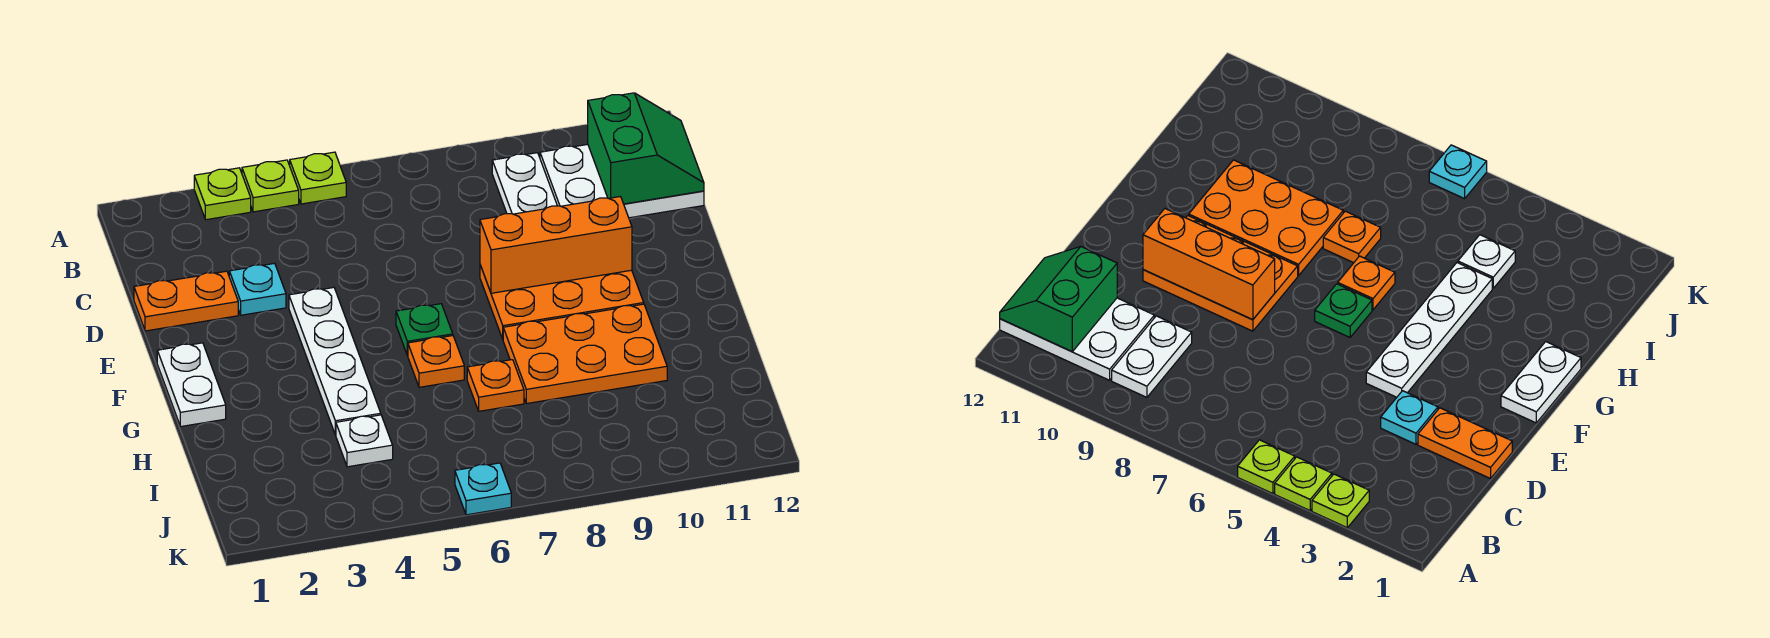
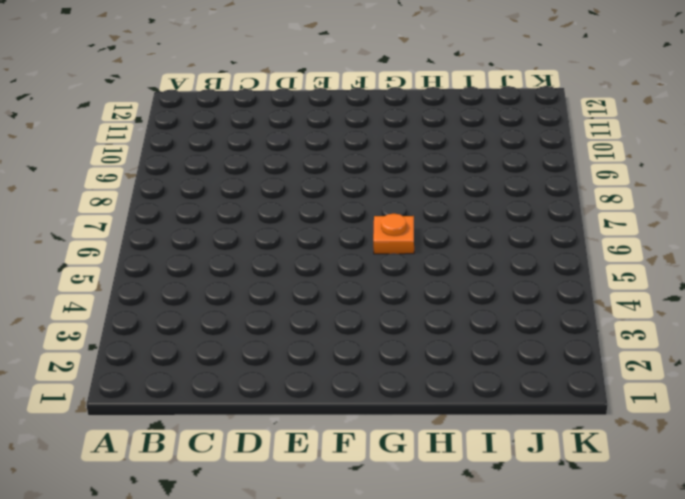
none -> lime plate A3 level 1
none -> lime plate A4 level 1
none -> lime plate A5 level 1

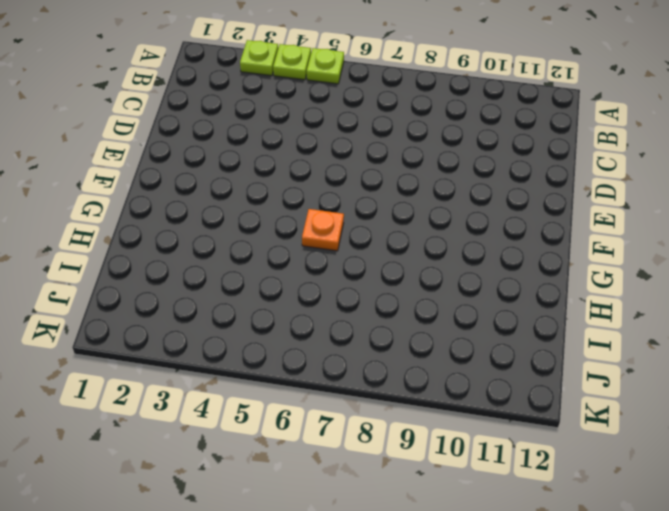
none -> white plate B9:C9 level 1
none -> white plate B10:C12 level 1
none -> orange plate D1:D2 level 1

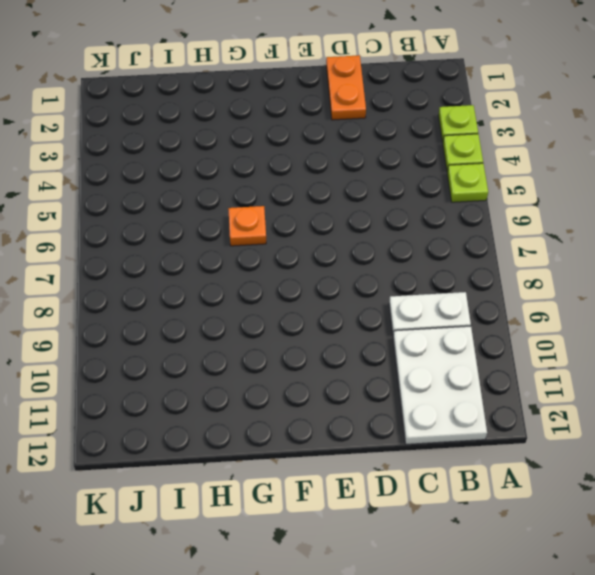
none -> cyan plate D3 level 1
none -> white plate E4:H4 level 1
none -> orange plate E8:F10 level 1

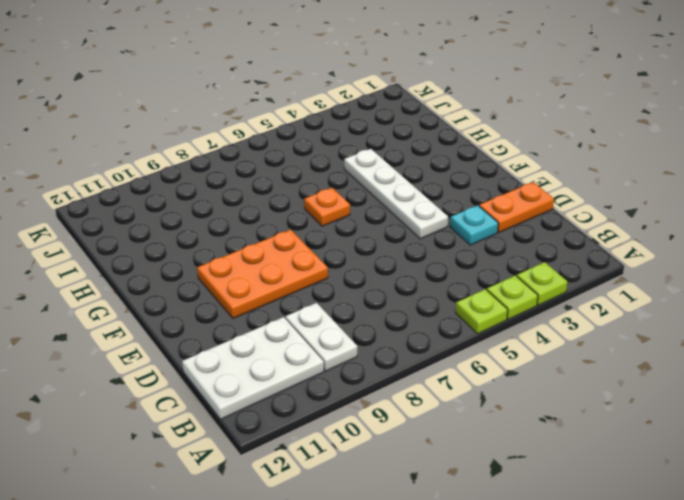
none -> white plate F1:G1 level 1
none -> green plate F6 level 1
none -> orange plate G8:H10 level 1

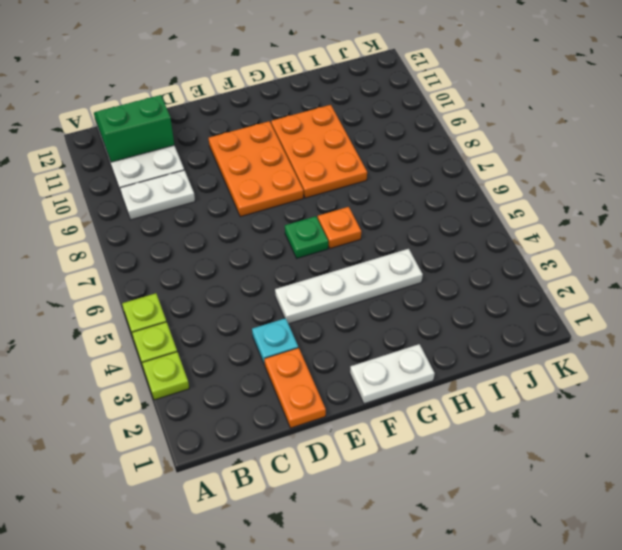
none -> orange plate H7 level 1
none -> white plate I4 level 1
none -> cyan plate K6 level 1

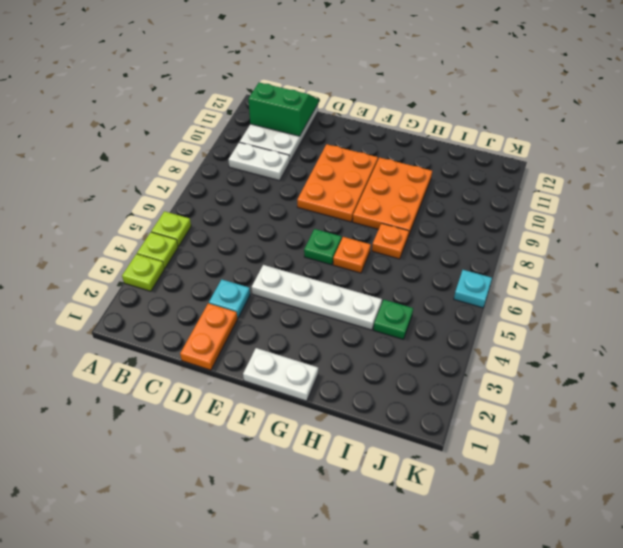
green plate I4 level 1 -> white plate I4 level 1
none -> orange brick E8:E10 level 2

